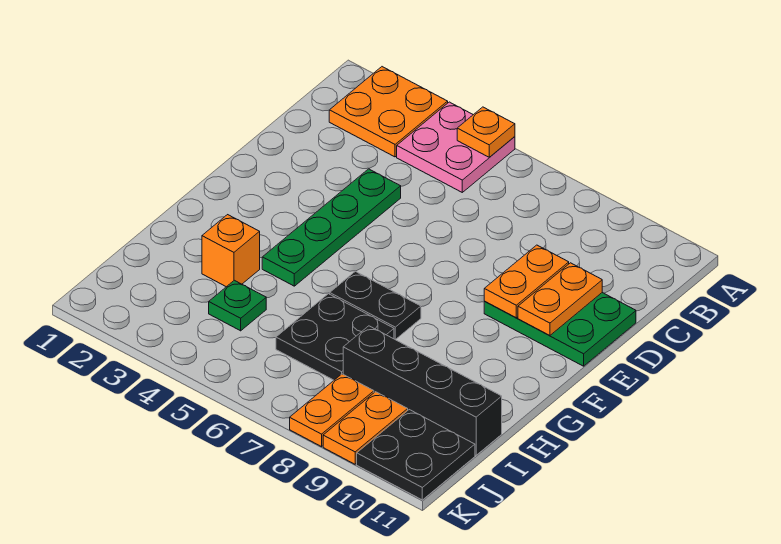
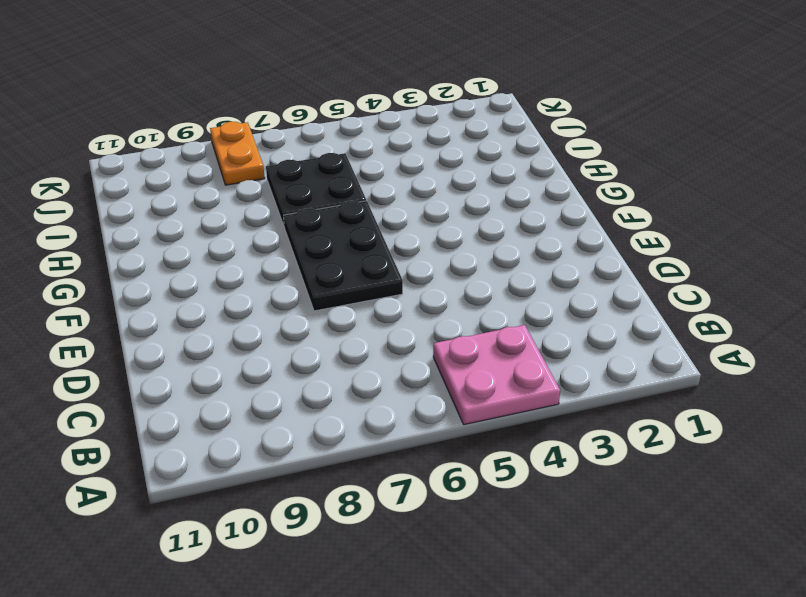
black plate E6:G7 level 1 -> black plate G6:G7 level 1
none -> orange plate A2:B3 level 1
none -> green plate D4:G4 level 1
none -> green plate D9:E11 level 1

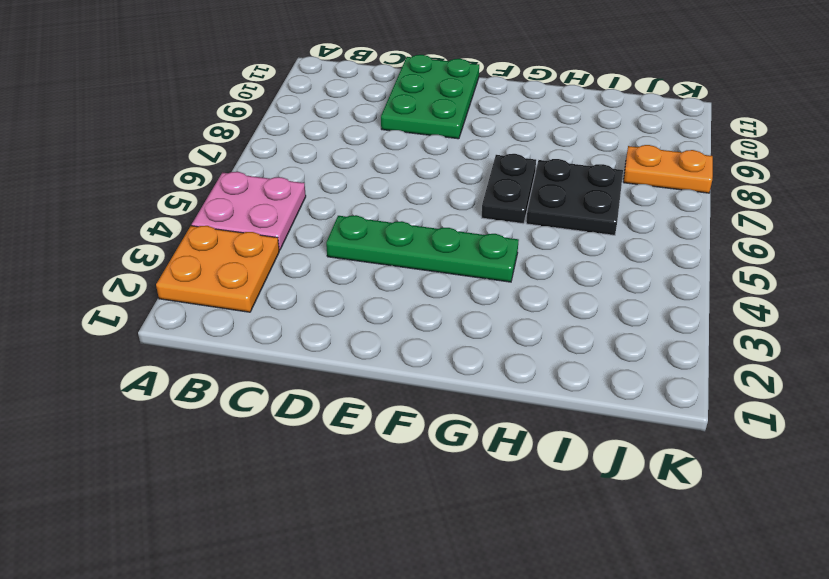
none -> orange brick H3 level 1
none -> green plate I4 level 1
none -> black brick I8:I11 level 1

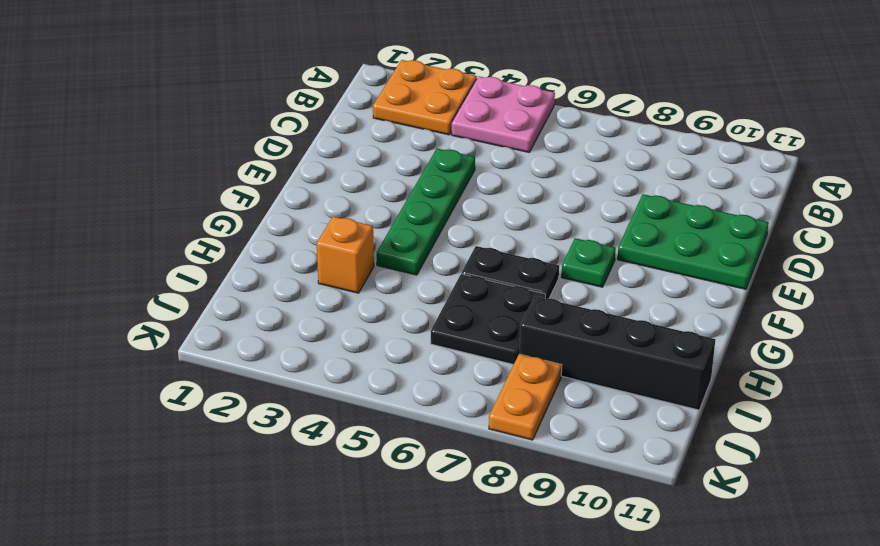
green plate F8 level 1 -> green plate I4 level 1
none -> orange plate J9:K9 level 1
none -> black plate J10:K11 level 1
none -> orange plate A5 level 2

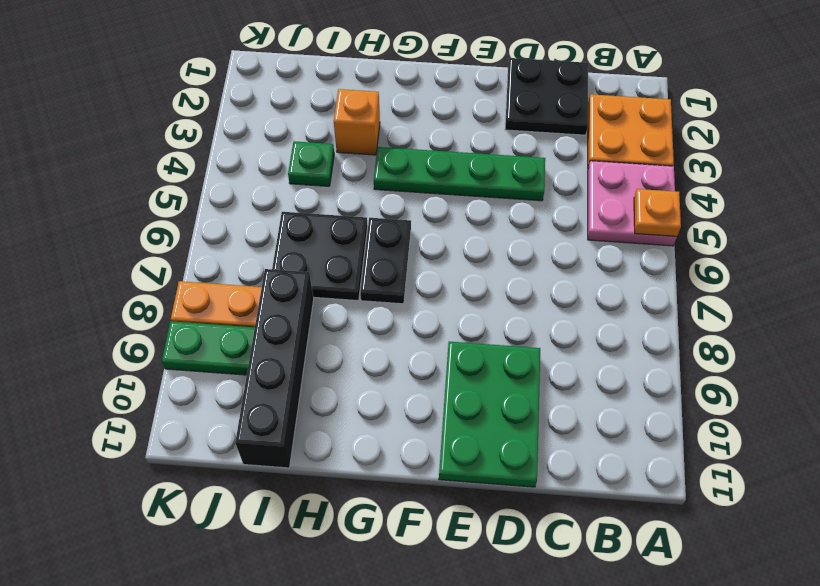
black plate C1:D2 level 1 -> black plate J10:K11 level 1
green plate J9:K9 level 1 -> orange plate J9:K9 level 1
none -> orange plate D9:E9 level 2
none -> orange plate D10:E10 level 2

